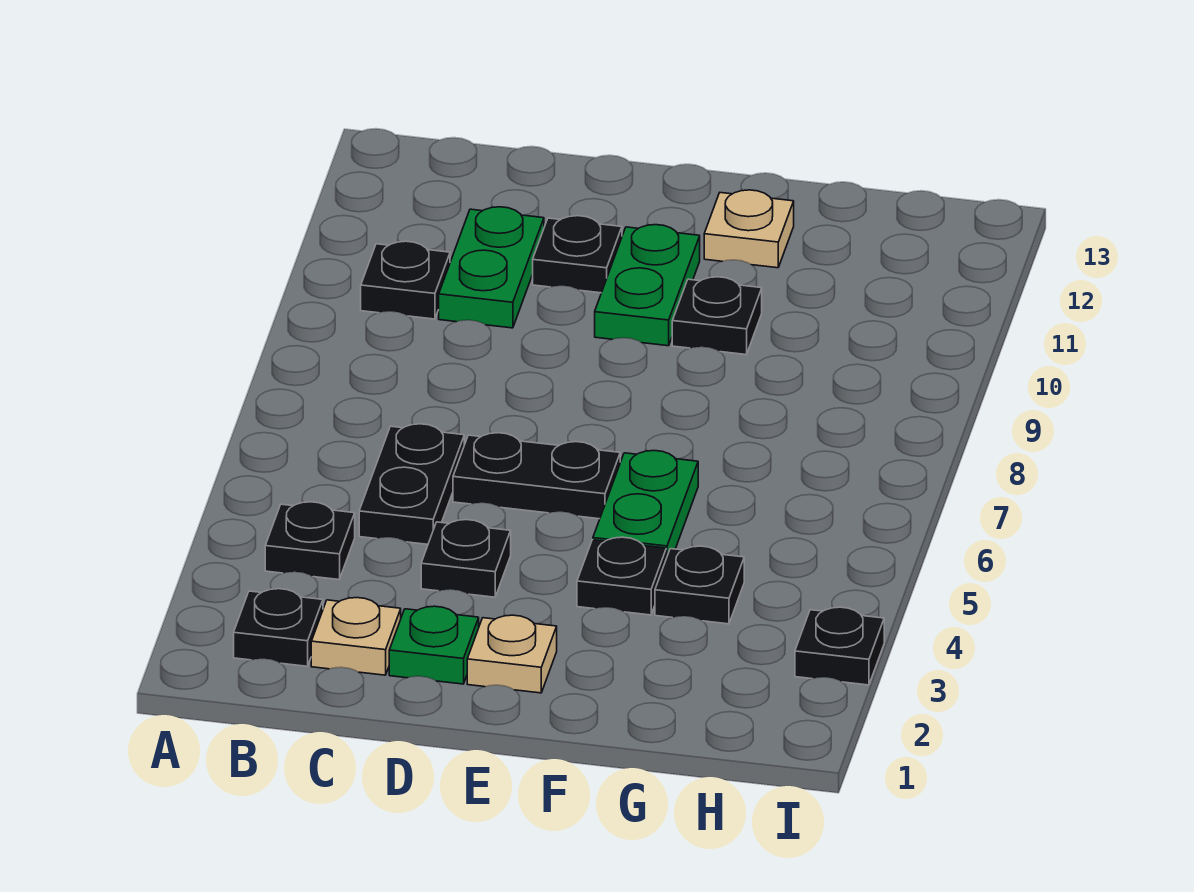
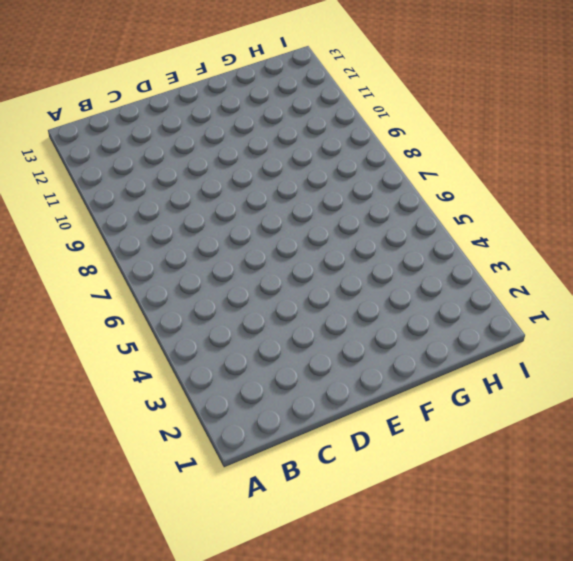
none -> black plate B2 level 1
none -> black plate B4 level 1
none -> black plate B10 level 1

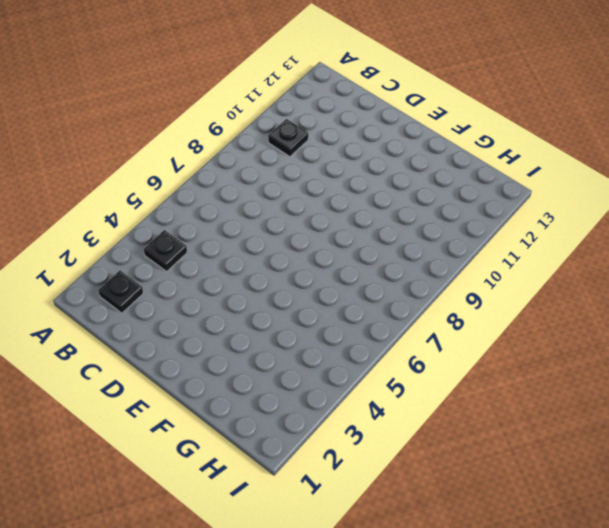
none -> tan plate C2 level 1
none -> black plate C5:C6 level 1
none -> green plate C10:C11 level 1

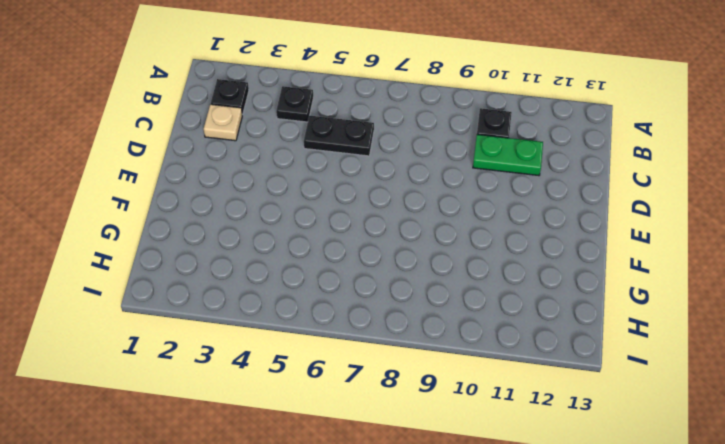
none -> green plate D2 level 1
none -> black plate D4 level 1
none -> black plate D6:E6 level 1

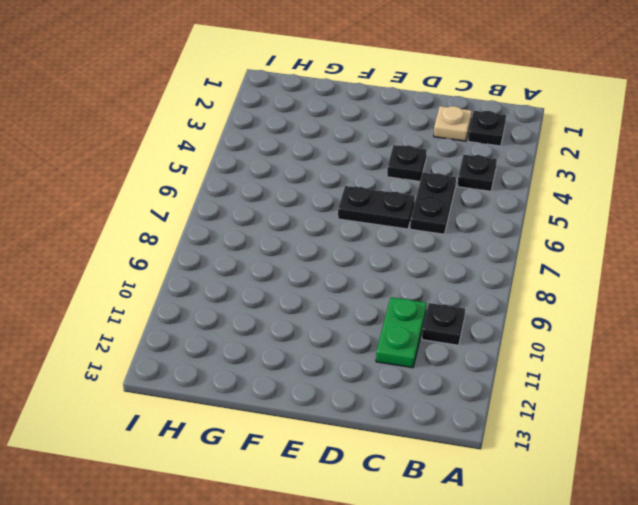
none -> green plate D2 level 1
none -> black plate D11 level 1
none -> tan plate E2 level 1

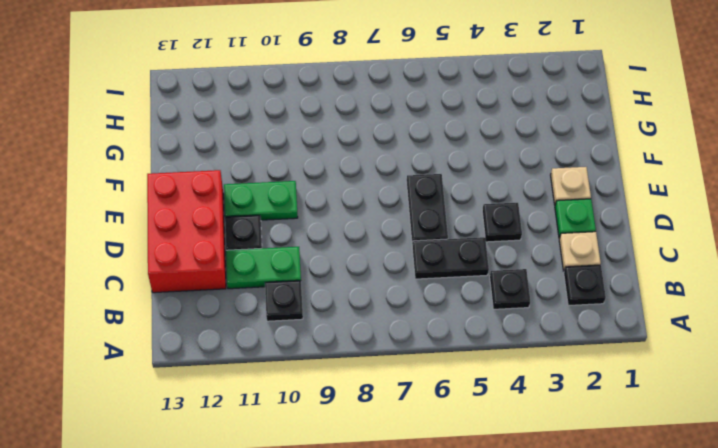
red brick C12:E13 level 1 -> none
none -> black plate F4 level 1
none -> green plate F5:F6 level 1
none -> black plate F10 level 1

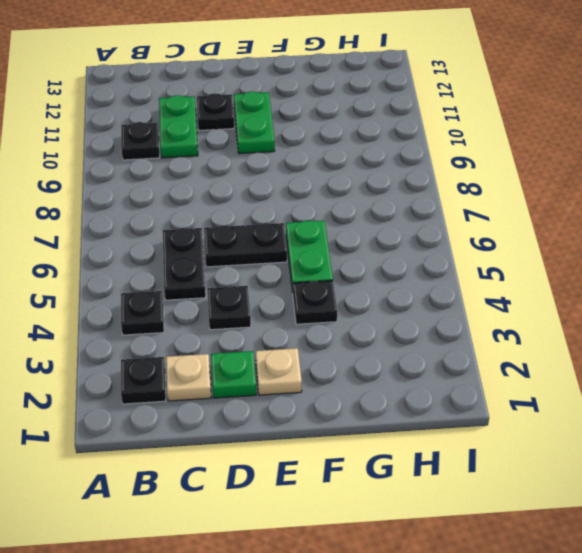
none -> black plate F10 level 1
none -> tan plate F12 level 1
none -> black plate G4 level 1

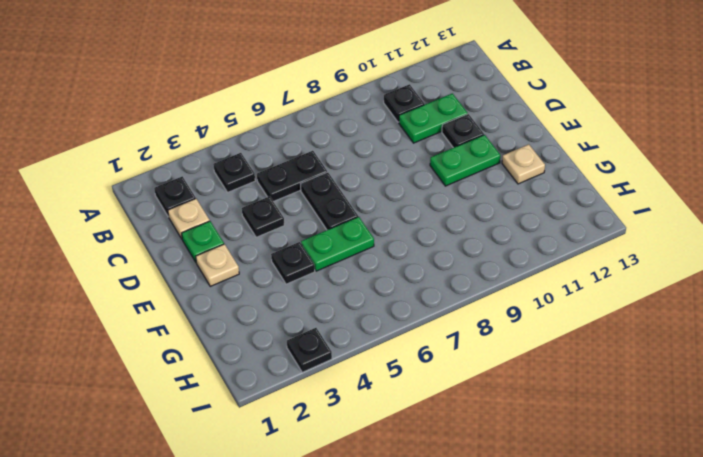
none -> black plate F10 level 1
none -> black plate G4 level 1

